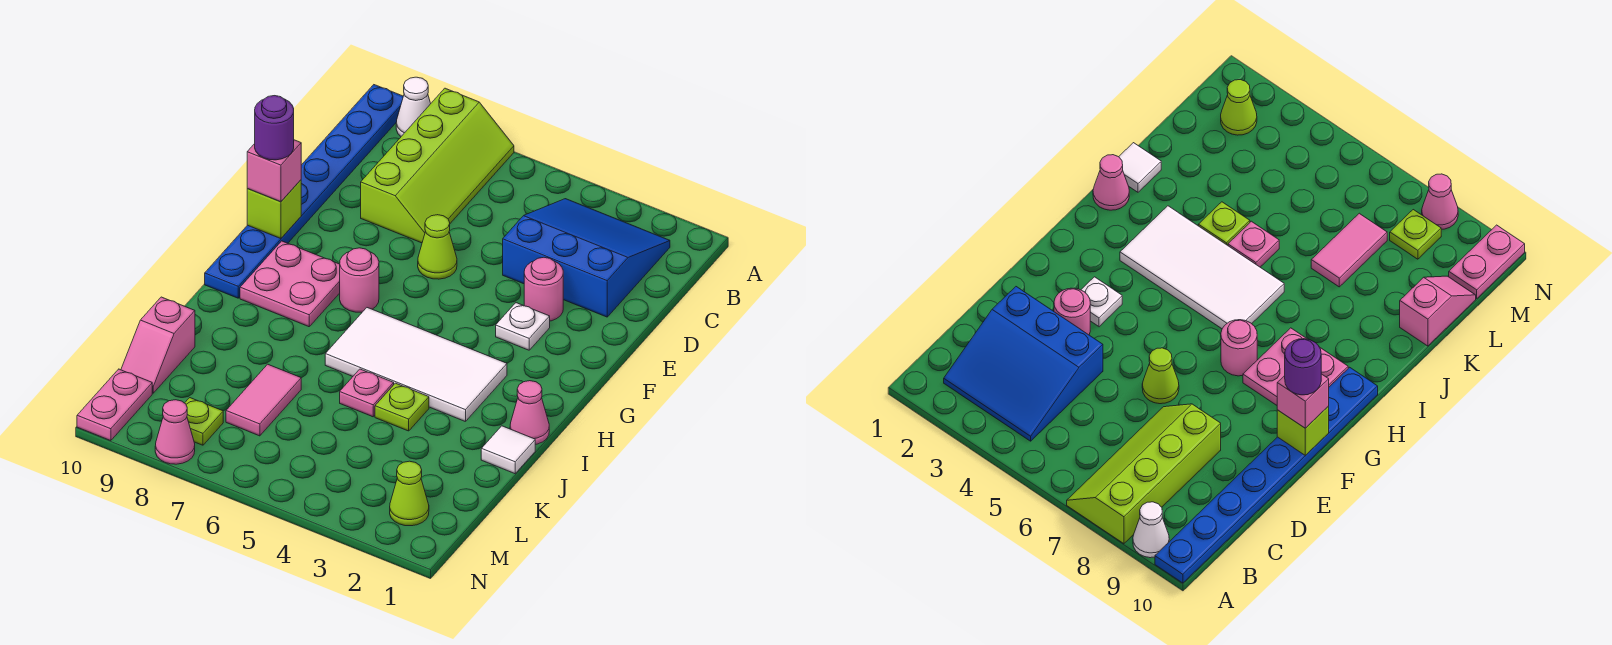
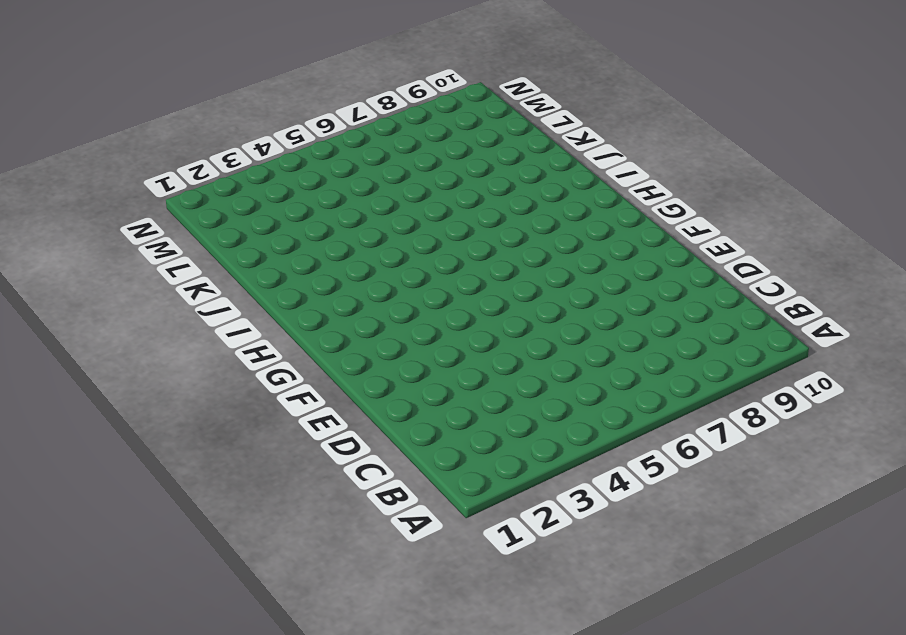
none -> lime slope A7:D8 level 1 top 8
none -> white cone A9 level 1
none -> blue plate A10:H10 level 1

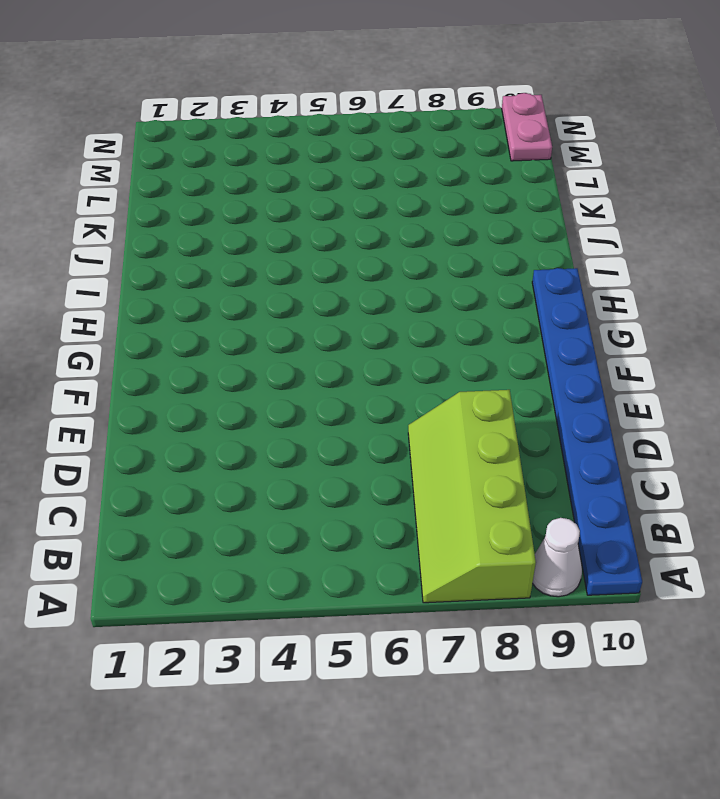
none -> blue slope B2:D4 level 1 top D
none -> pink round brick E3 level 1
none -> lime cone E6 level 1

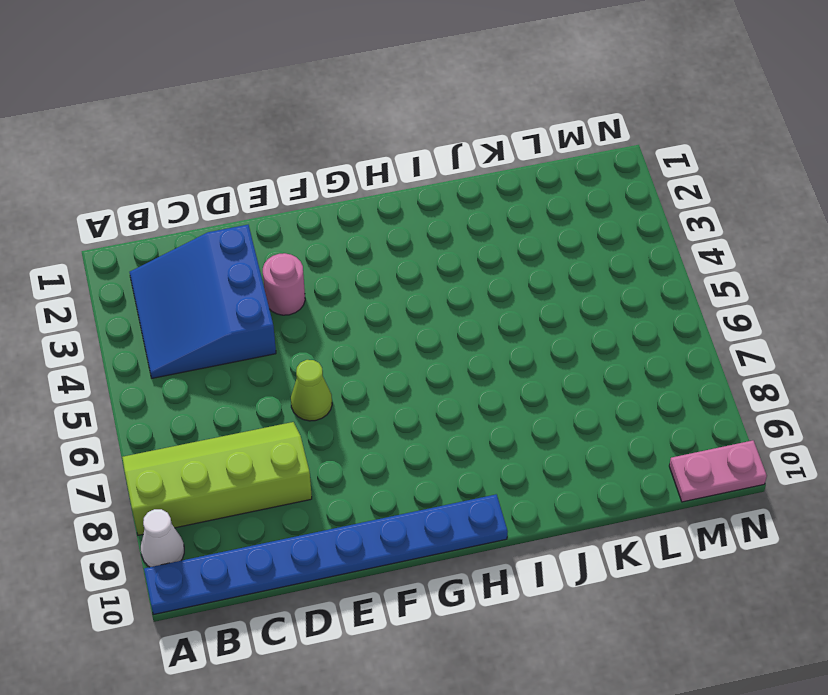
none -> white plate F3 level 1
none -> pink round brick G7 level 1
none -> pink plate G8:H9 level 1

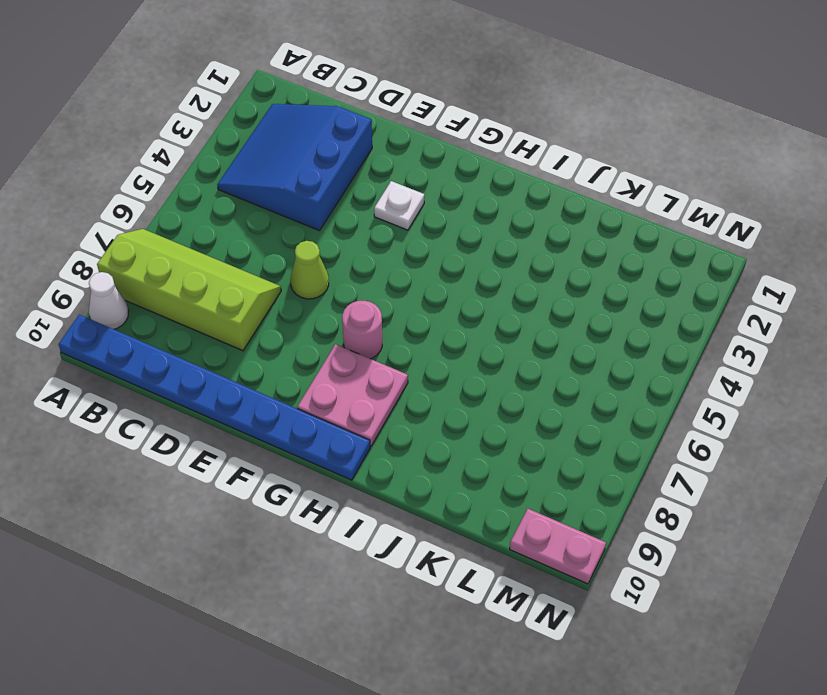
none -> pink round brick E3 level 1
none -> white tile H3:I6 level 1
none -> pink cone I1 level 1

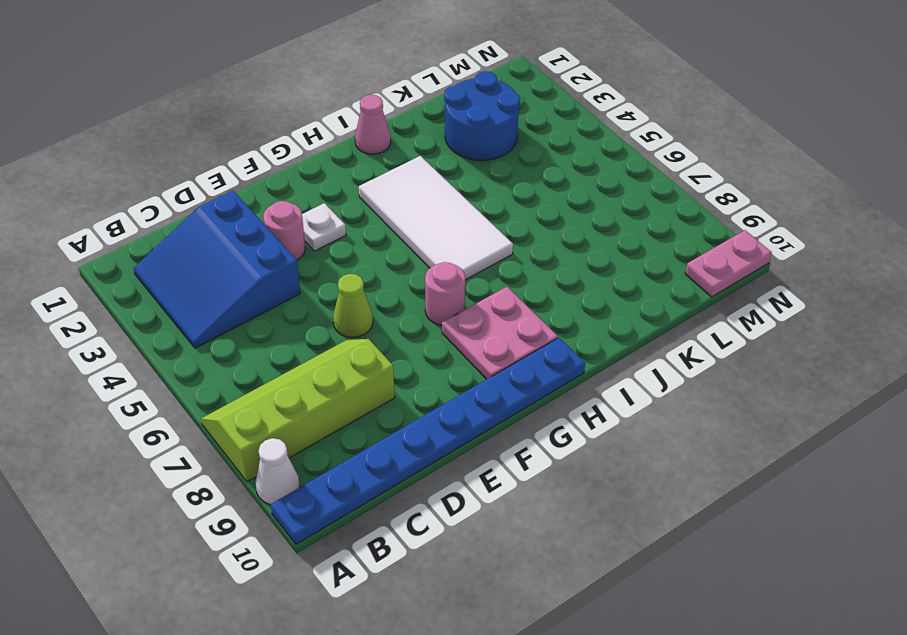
blue round brick K2:L3 level 1 -> none
none -> white tile J1 level 1
none -> lime plate J4 level 1
none -> pink plate J5 level 1

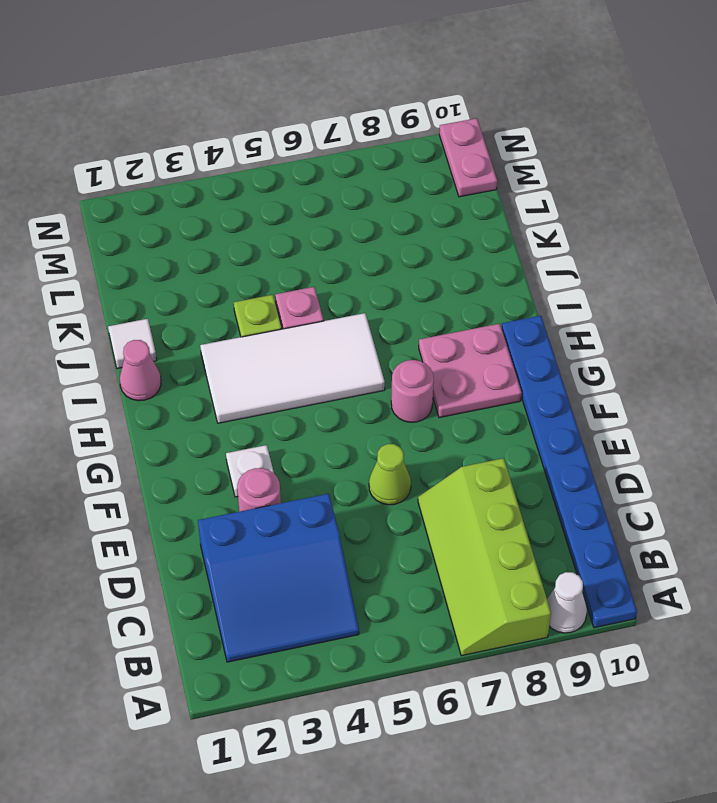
none -> pink tile K7:L7 level 1
none -> pink slope K10:L10 level 1 top K
none -> lime cone M2 level 1

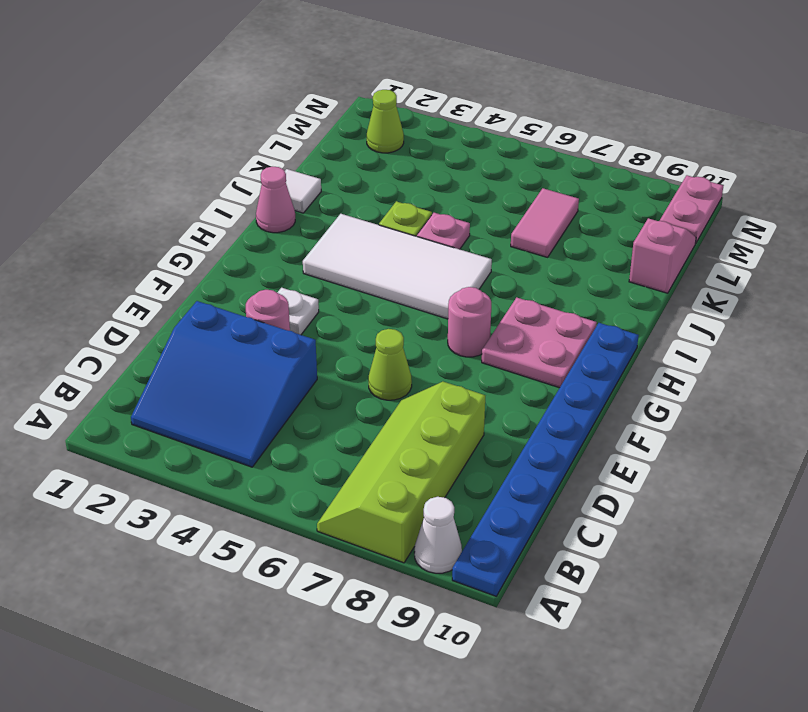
none -> lime plate M8 level 1
none -> pink cone N8 level 1
none -> lime brick F10 level 2

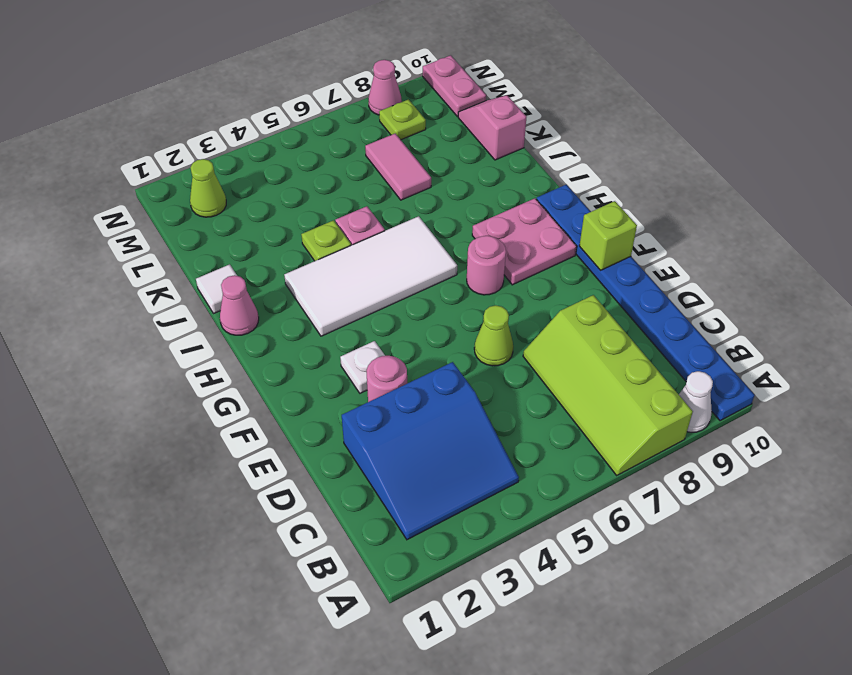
none -> pink brick F10 level 3
none -> purple round brick F10 level 4

